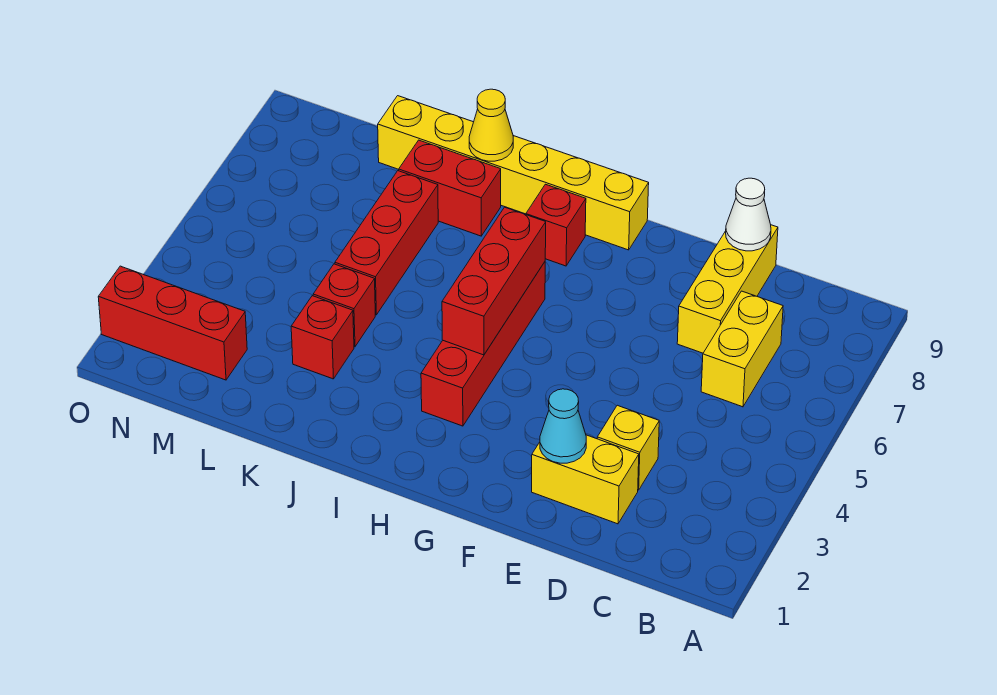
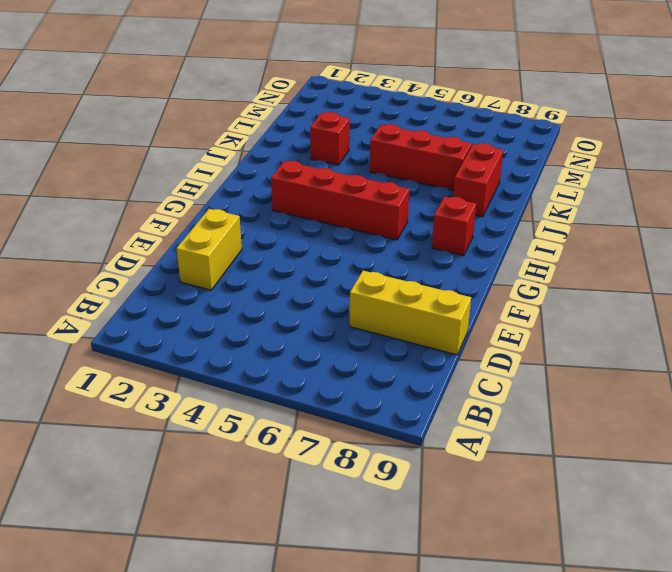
none -> yellow brick C6:C7 level 1
none -> yellow brick D3 level 1
none -> yellow brick G9:L9 level 1

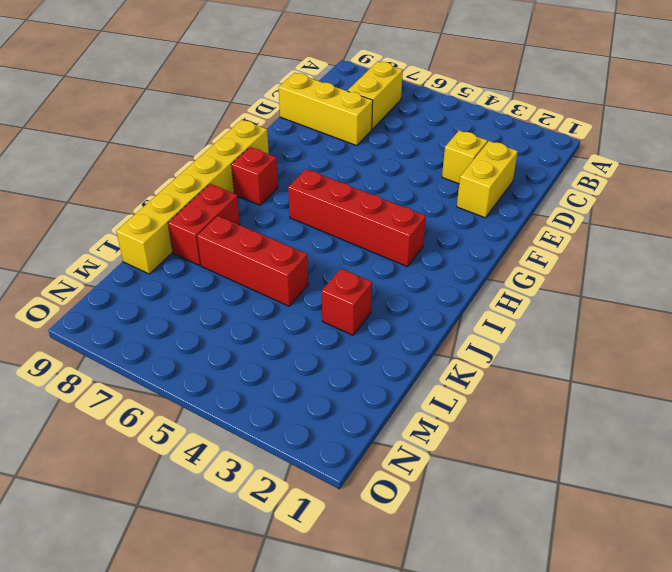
yellow brick B7:C7 level 1 -> yellow brick C6:C7 level 1
none -> red brick K4 level 1
none -> red brick M2:O2 level 1
none -> white cone D9 level 2

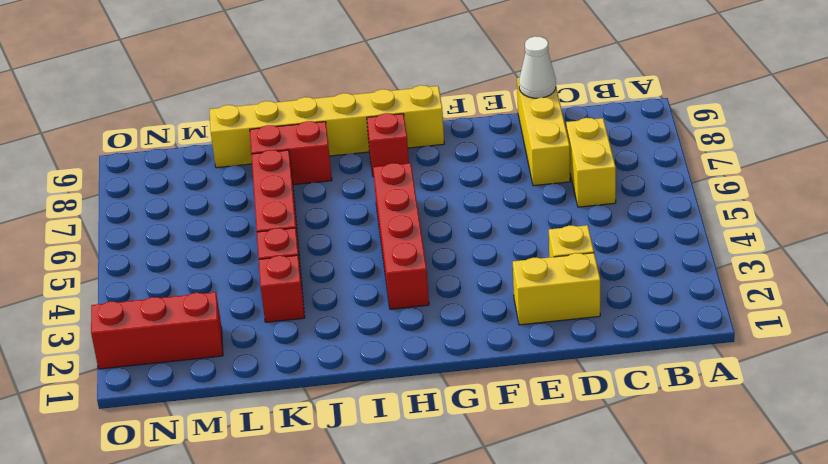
none -> cyan cone E2 level 2
none -> red brick H4:H6 level 2
none -> yellow cone J9 level 2

